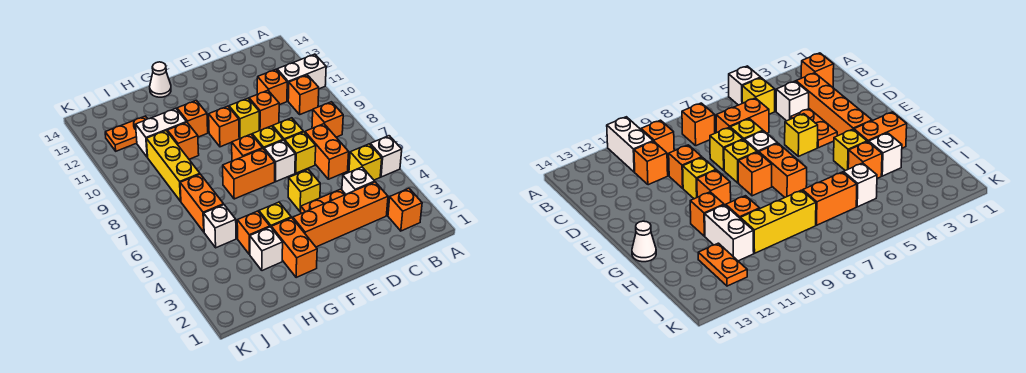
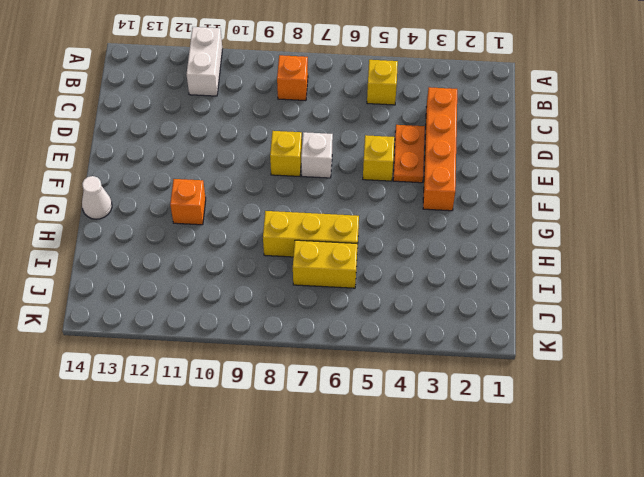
yellow brick H6:H8 level 1 -> yellow brick I8:I10 level 1
yellow brick I6:I7 level 1 -> orange brick I6:I7 level 1
none -> white brick A5 level 1
none -> orange brick B2 level 1
none -> orange brick B10 level 1
none -> white brick C4 level 1

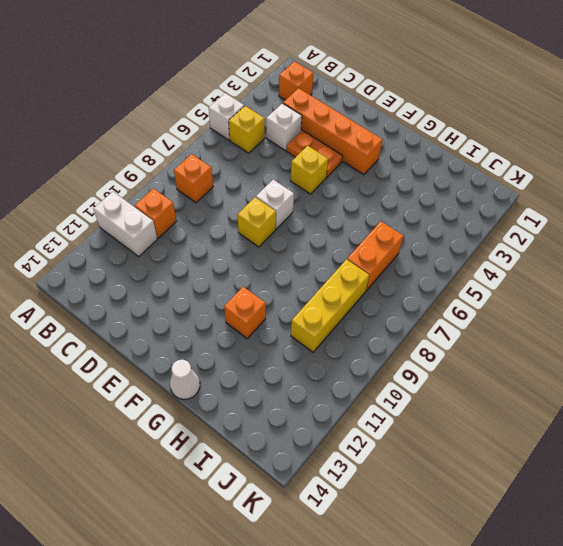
none -> orange brick C6:C7 level 1
none -> orange brick C11 level 1
none -> yellow brick D7 level 1
none -> yellow brick D8 level 1

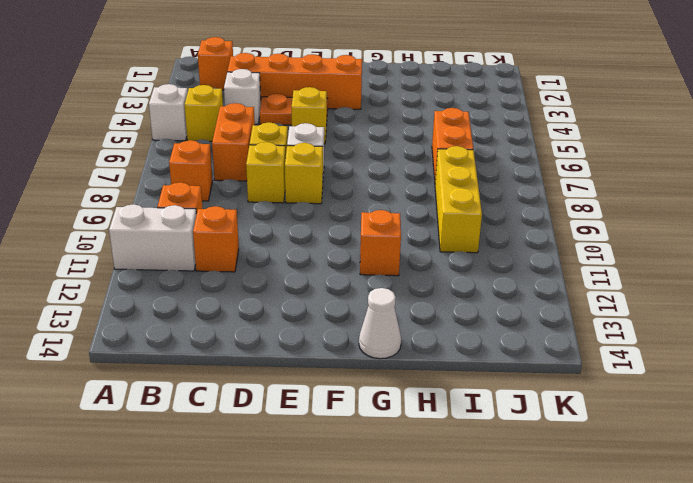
none -> orange brick D10 level 1
none -> yellow brick E10 level 1
none -> orange brick F7:G7 level 1
none -> orange brick F8 level 1

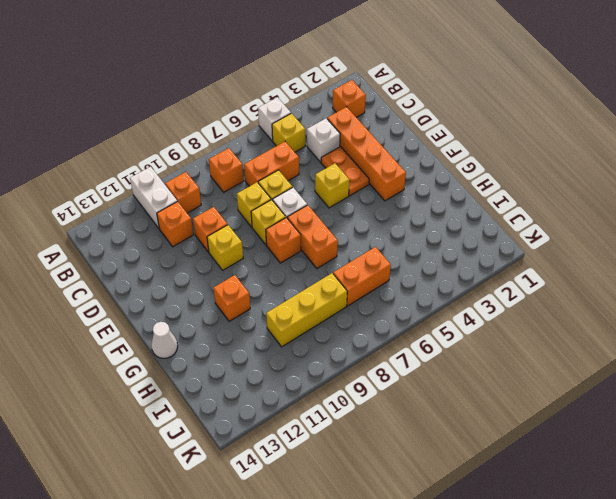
none -> orange brick F10 level 1
none -> orange brick G2:G3 level 1
none -> yellow brick G4 level 1
none -> white brick H3 level 1

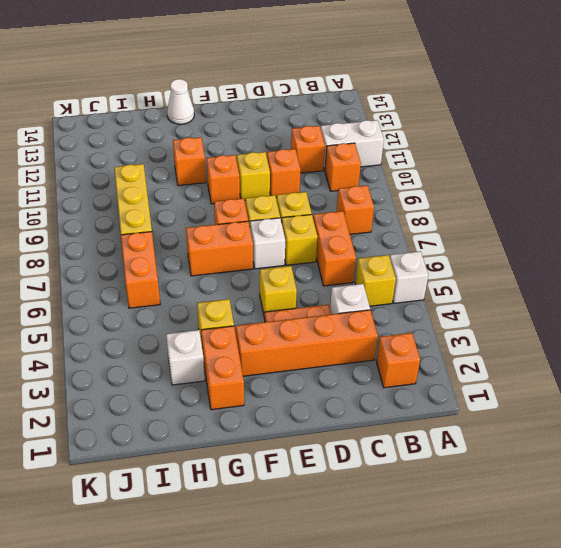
none -> orange brick H4 level 1
none -> orange brick H10 level 1
none -> white brick H11:I11 level 1
none -> white brick I5 level 1

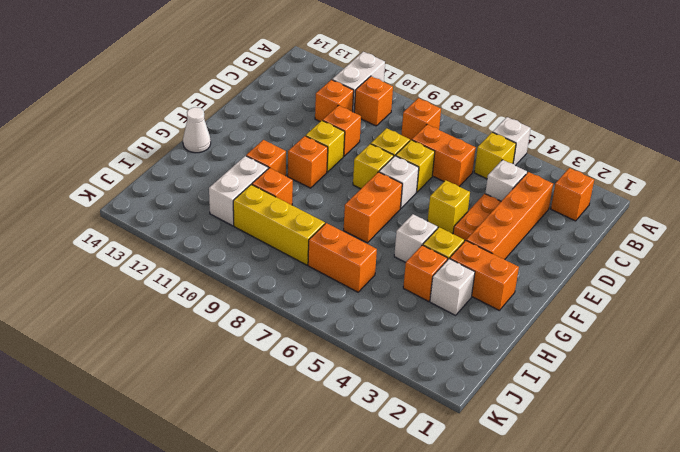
white brick G5 level 1 -> white brick I5 level 1
none -> orange brick F8 level 1
none -> orange plate I12:J12 level 1

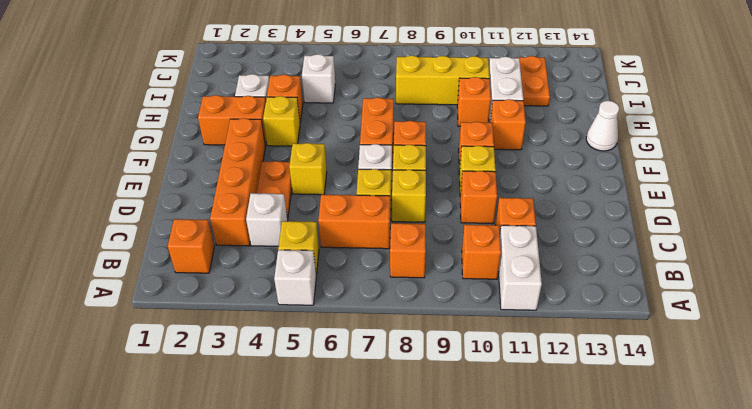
none -> orange brick I6:I7 level 1

